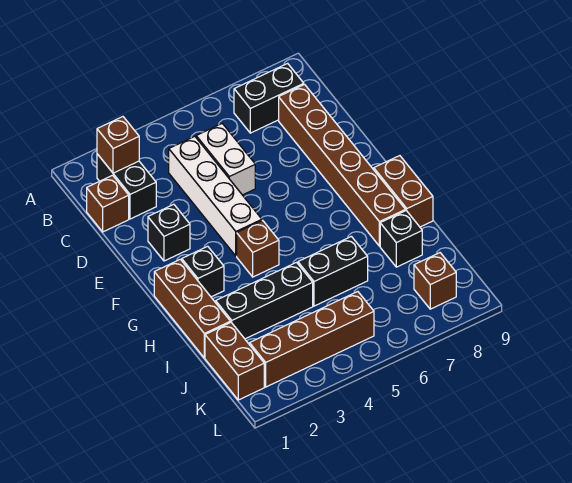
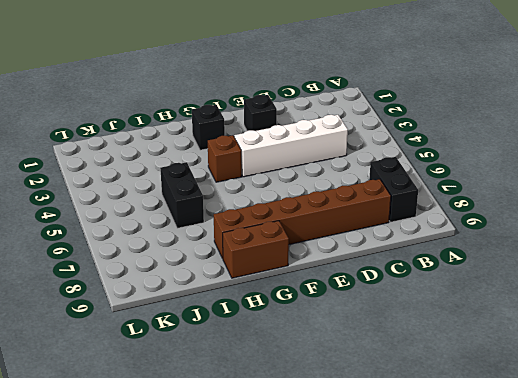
none -> black brick B2:C2 level 1
none -> brown brick C1 level 1
none -> white brick C5:D5 level 1

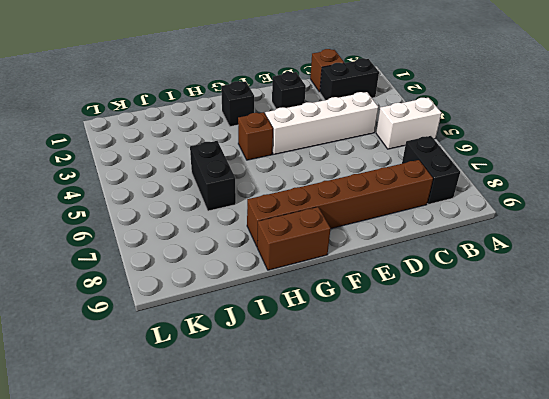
white brick A5:B5 level 1 -> white brick C5:D5 level 1
none -> brown brick G1:I1 level 1
none -> black brick I2:I4 level 1
none -> black brick I8 level 1

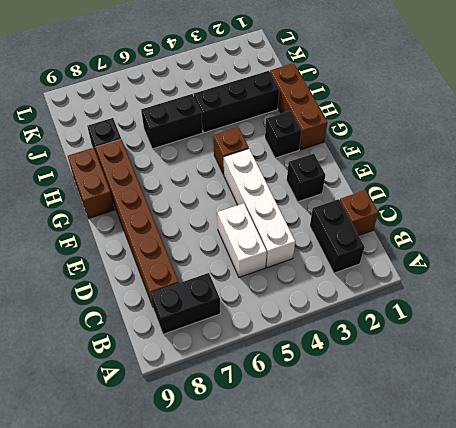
none -> brown brick J1:K1 level 1
none -> brown brick K2:K5 level 1
none -> brown brick K8 level 1

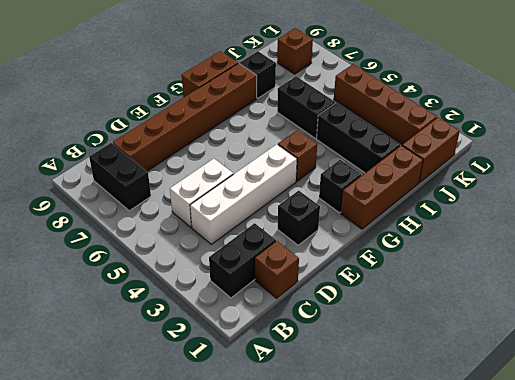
none -> brown brick B2 level 2

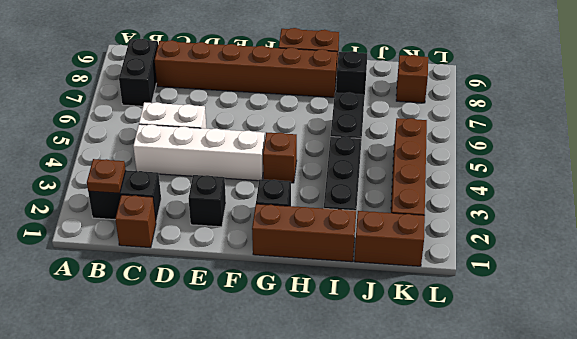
brown plate B2 level 2 -> brown brick B2 level 2

